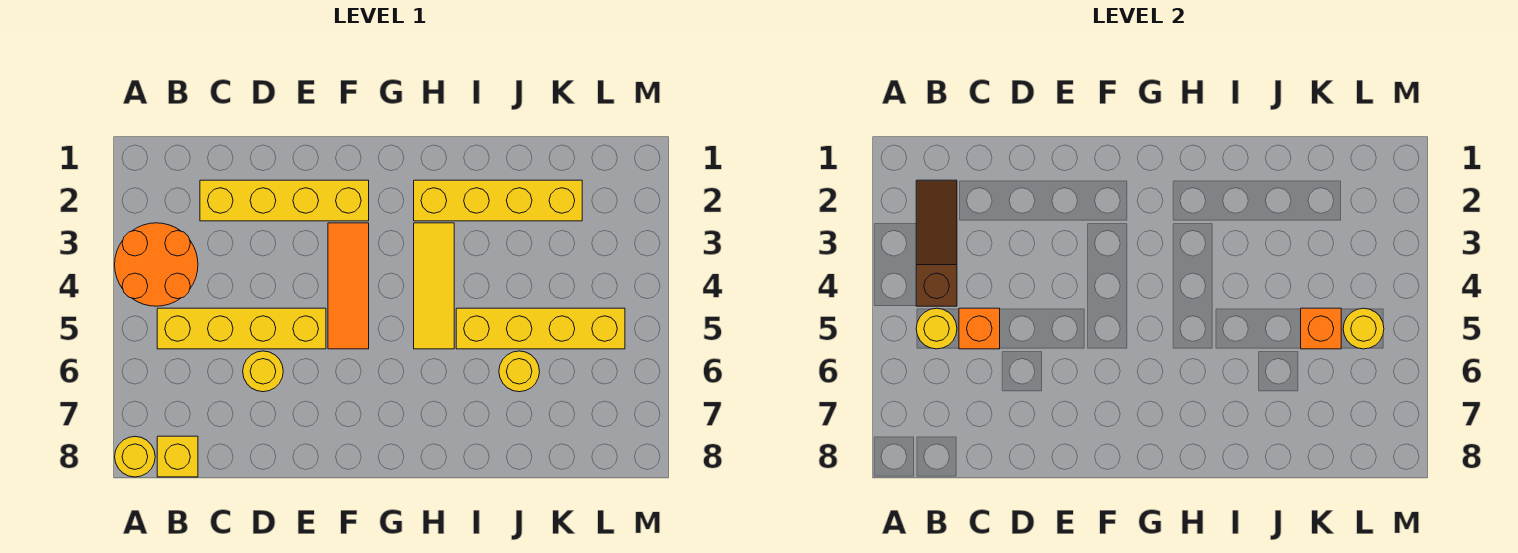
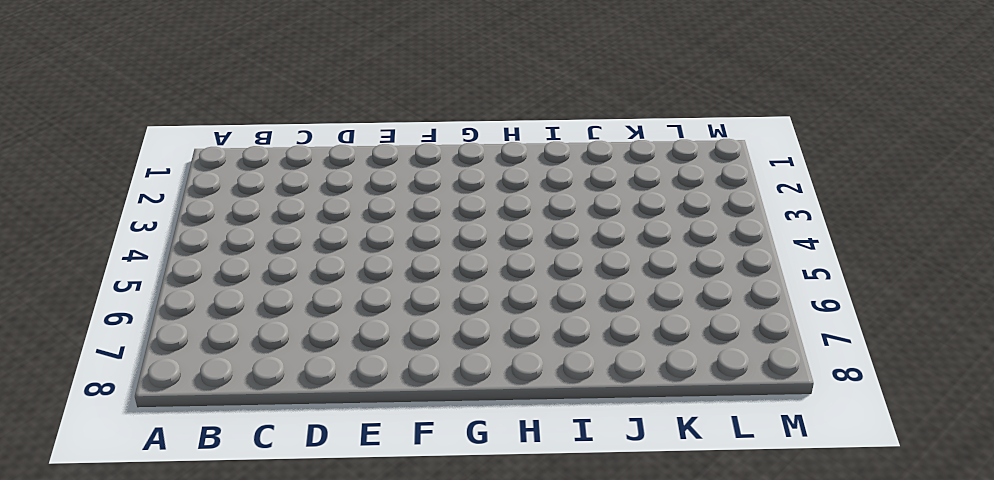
none -> orange round brick A3:B4 level 1
none -> yellow round brick A8 level 1
none -> yellow brick B5:E5 level 1

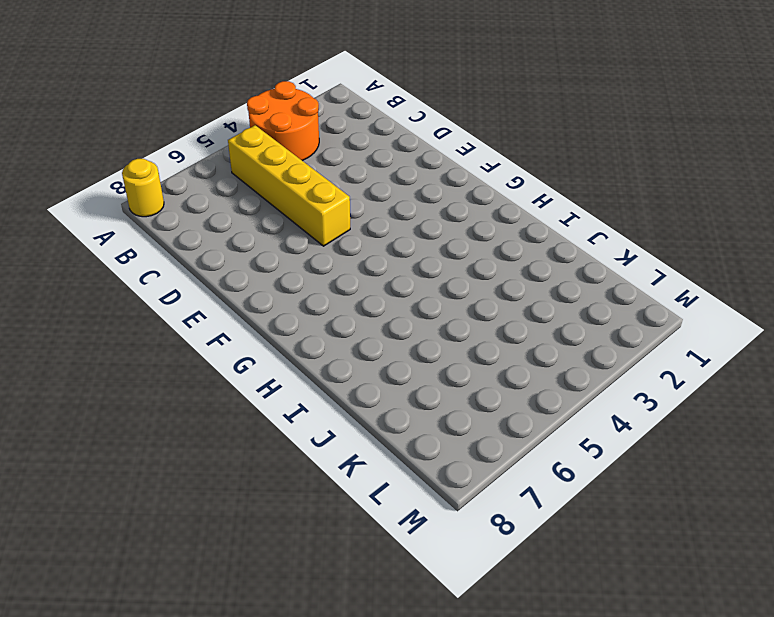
none -> yellow brick B8 level 1
none -> yellow brick C2:F2 level 1
none -> yellow round brick D6 level 1

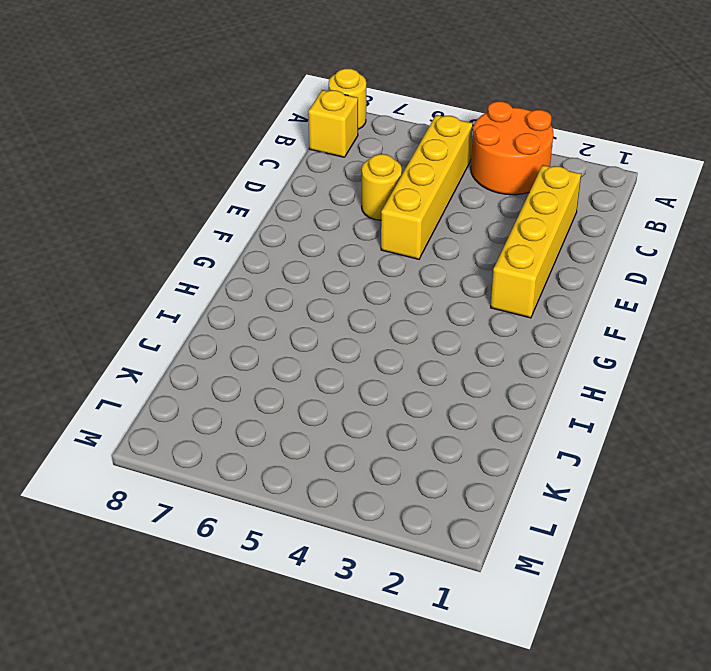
none -> orange tile F3:F5 level 1
none -> yellow brick H2:K2 level 1
none -> yellow tile H3:H5 level 1

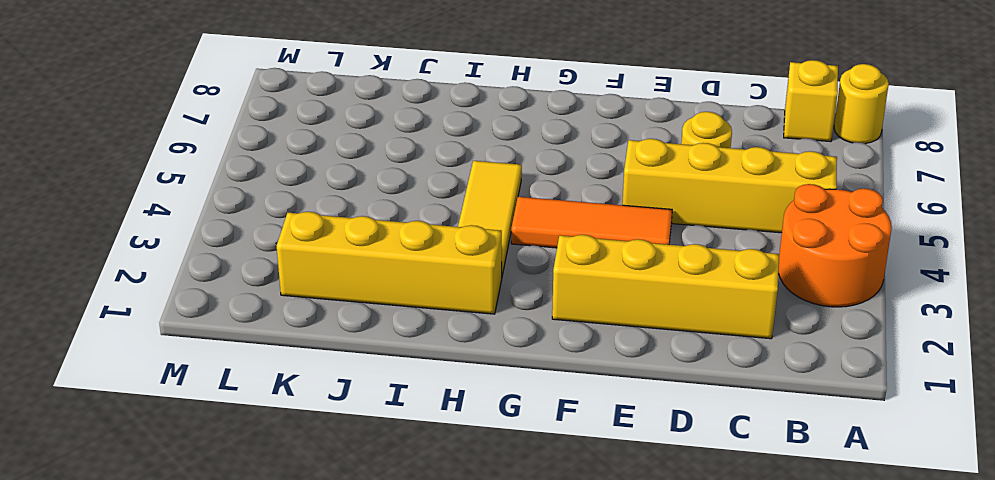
orange tile E4:G4 level 1 -> orange tile F3:F5 level 1
none -> yellow brick I5:L5 level 1
none -> yellow round brick J6 level 1
none -> brown slope B2:B4 level 2 top 4

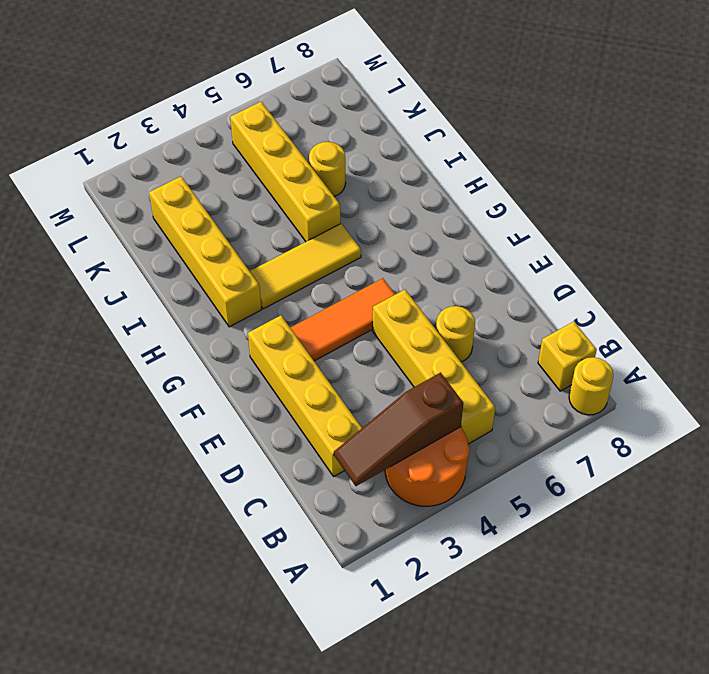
none -> yellow round brick B5 level 2
none -> orange brick C5 level 2
none -> orange brick K5 level 2

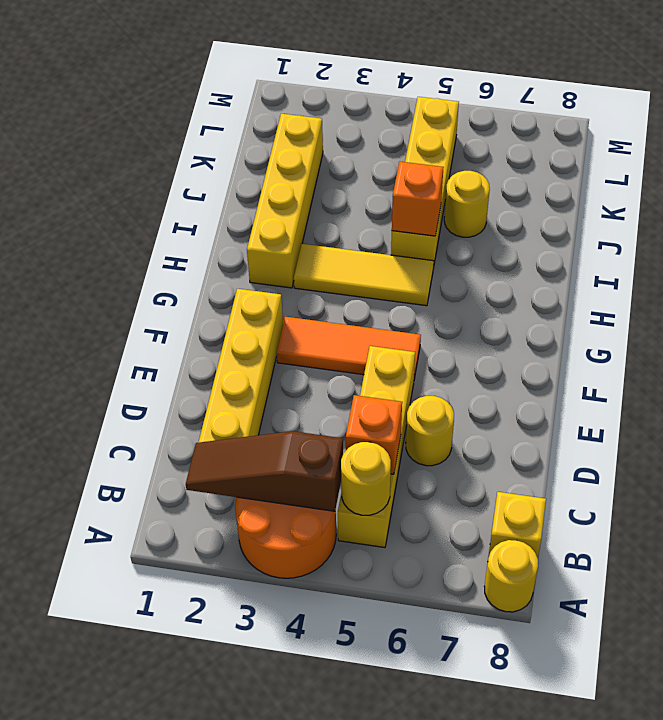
orange brick I5 level 2 -> orange brick K5 level 2
none -> yellow round brick L5 level 2

